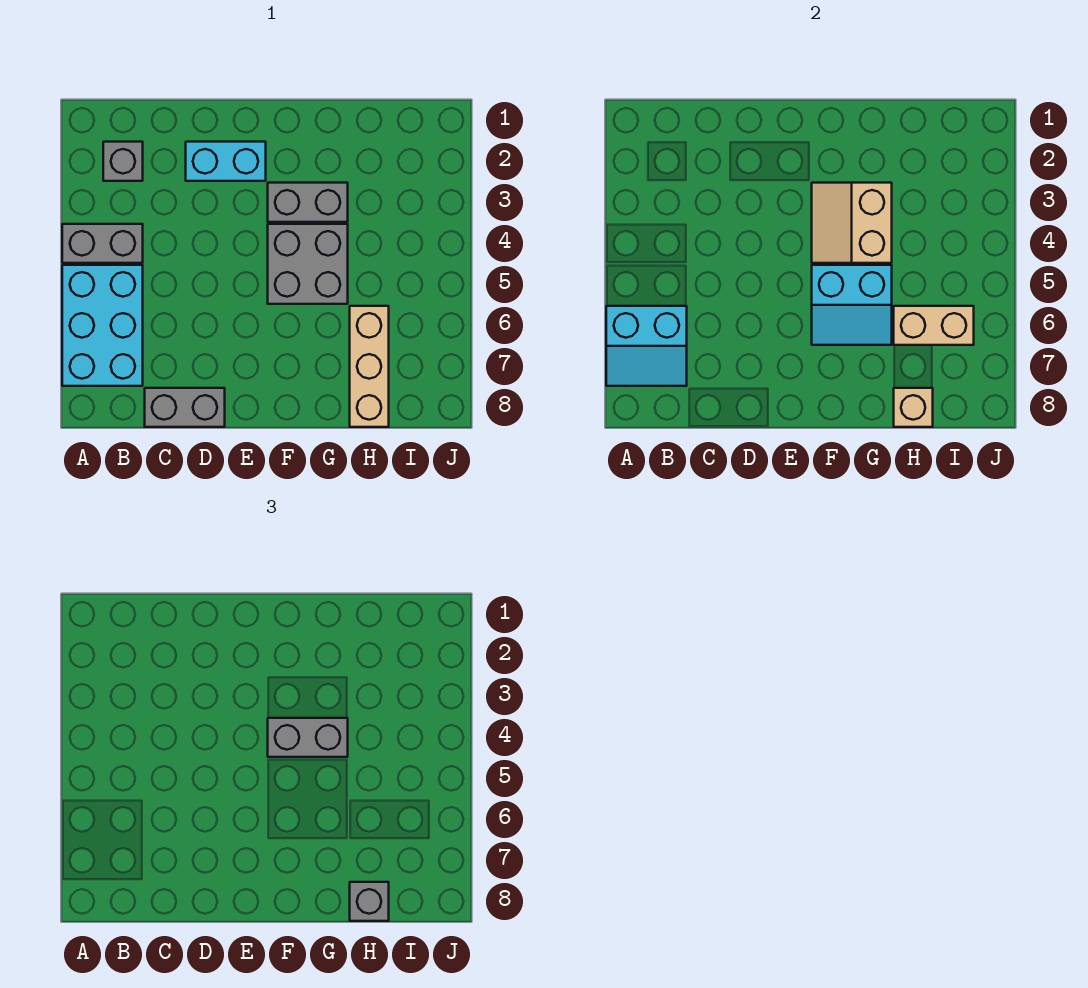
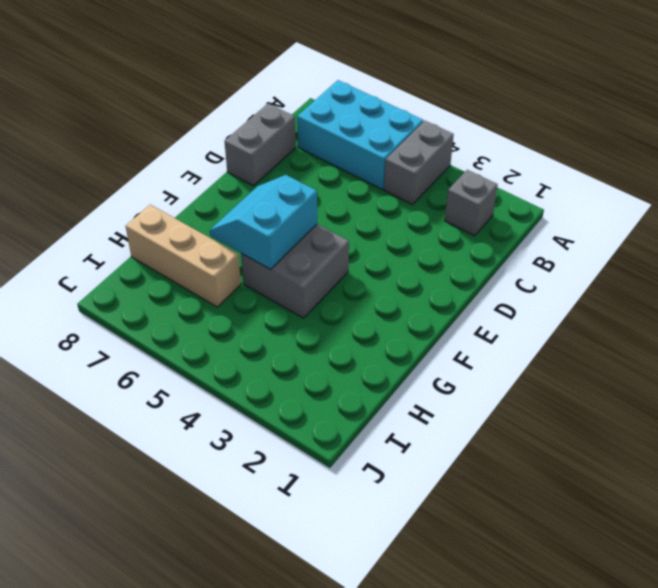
none -> cyan brick D2:E2 level 1
none -> grey brick F3:G3 level 1
none -> cyan slope A6:B7 level 2 top 6

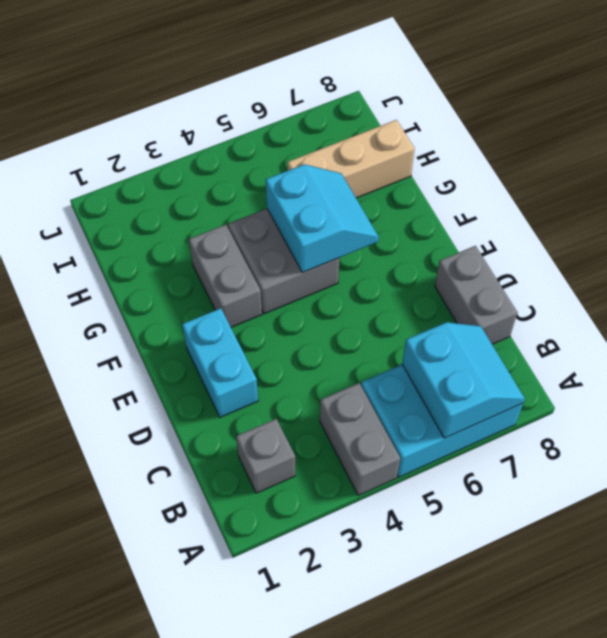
none -> tan slope F3:G4 level 2 top G
none -> tan brick H6:I6 level 2
none -> tan brick H8 level 2

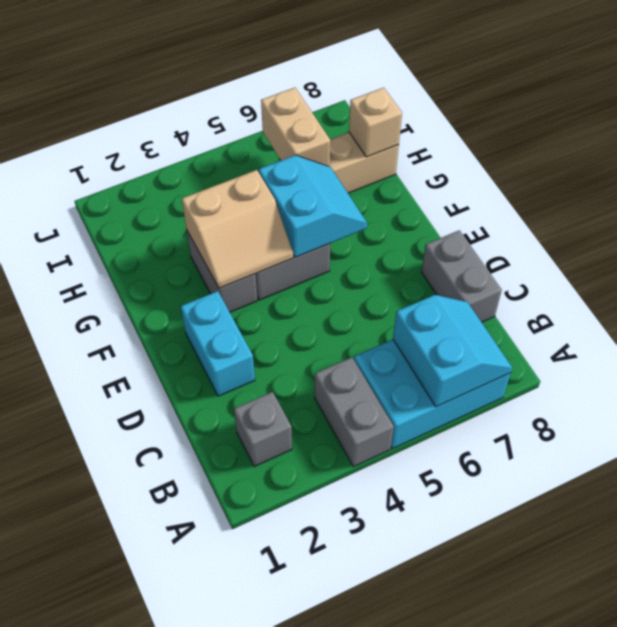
none -> grey brick F4:G4 level 3
none -> grey brick H8 level 3

